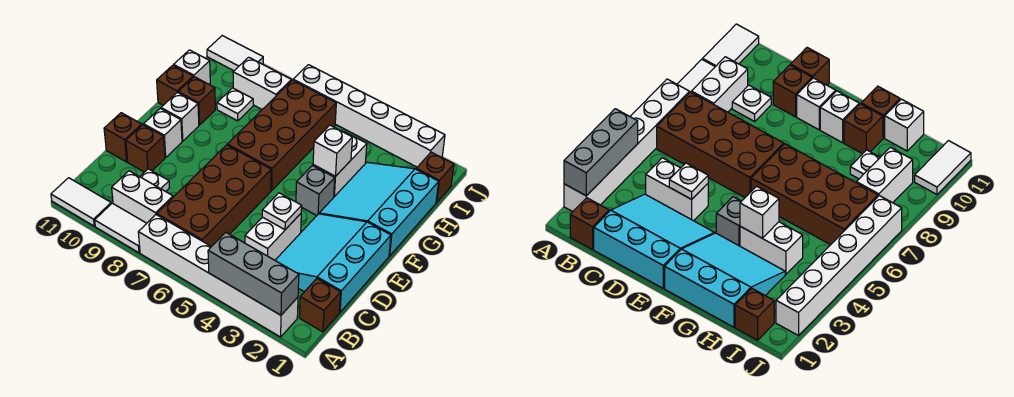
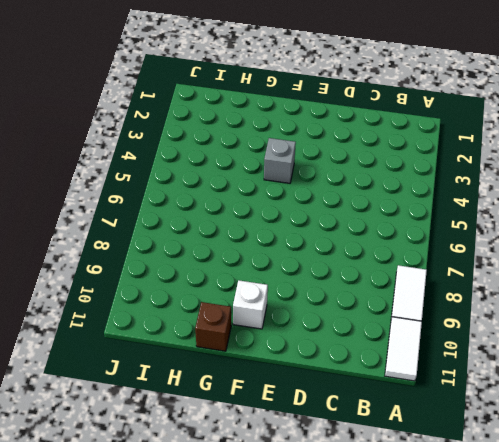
none -> white brick A2:A7 level 1
none -> brown brick B1 level 1
none -> brown brick B6:E7 level 1

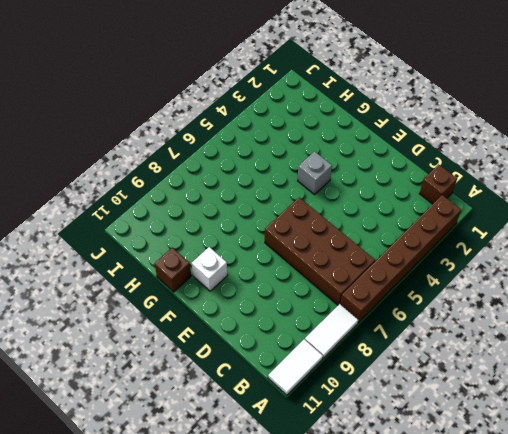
brown brick A2:A7 level 1 -> white brick A2:A7 level 1
none -> white brick B8:B9 level 1
none -> cyan slope C1:E3 level 1 top 1
none -> white brick C4:D4 level 1

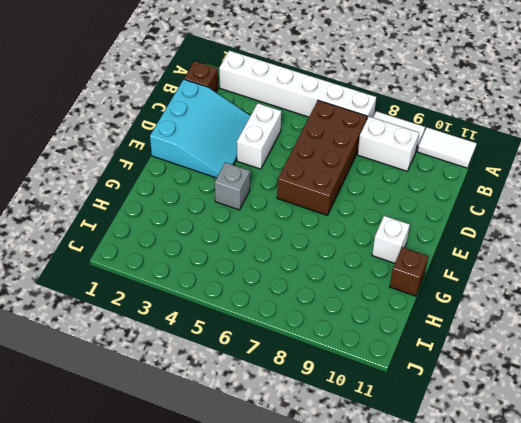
none -> white plate C9 level 1
none -> brown brick D10 level 1
none -> brown brick D11 level 1

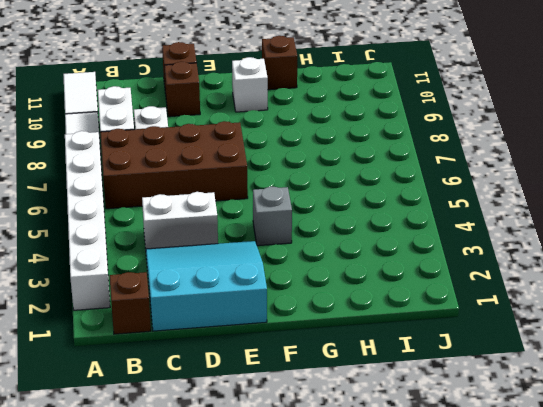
none -> white brick E10 level 1
none -> cyan slope F1:H3 level 1 top 1
none -> brown brick F6:I7 level 1

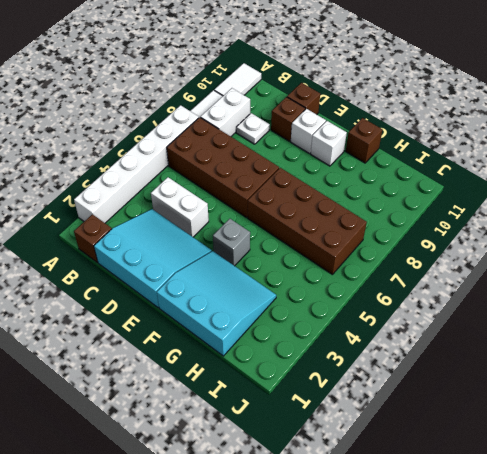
none -> white brick G4:H4 level 1
none -> brown brick G10 level 1
none -> white plate H9 level 1

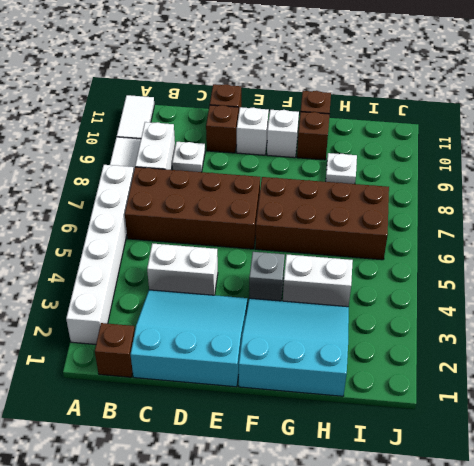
none -> white brick H11 level 1
none -> brown brick I1 level 1
none -> white brick I8:I9 level 1

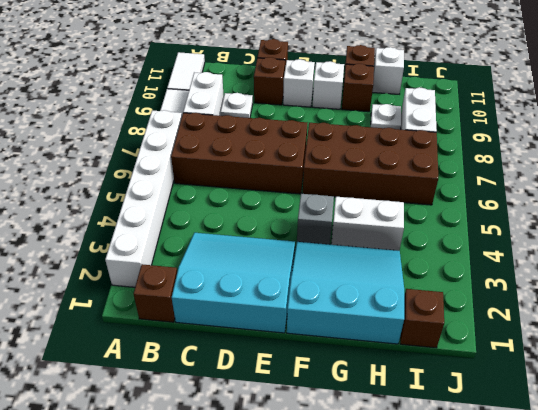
none -> white brick C4:D4 level 1
none -> white brick J2:J7 level 1
none -> white tile J10:J11 level 1

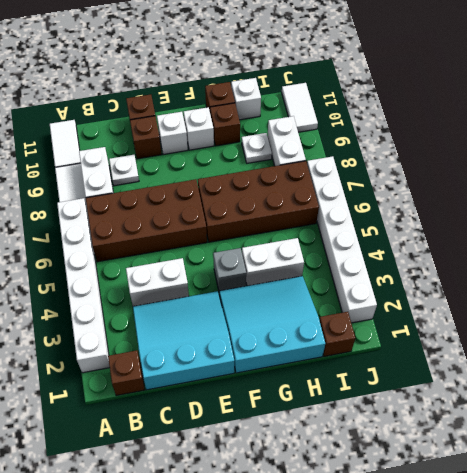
none -> grey brick A2:A4 level 2
none -> white plate D4 level 2
none -> white brick G4 level 2

